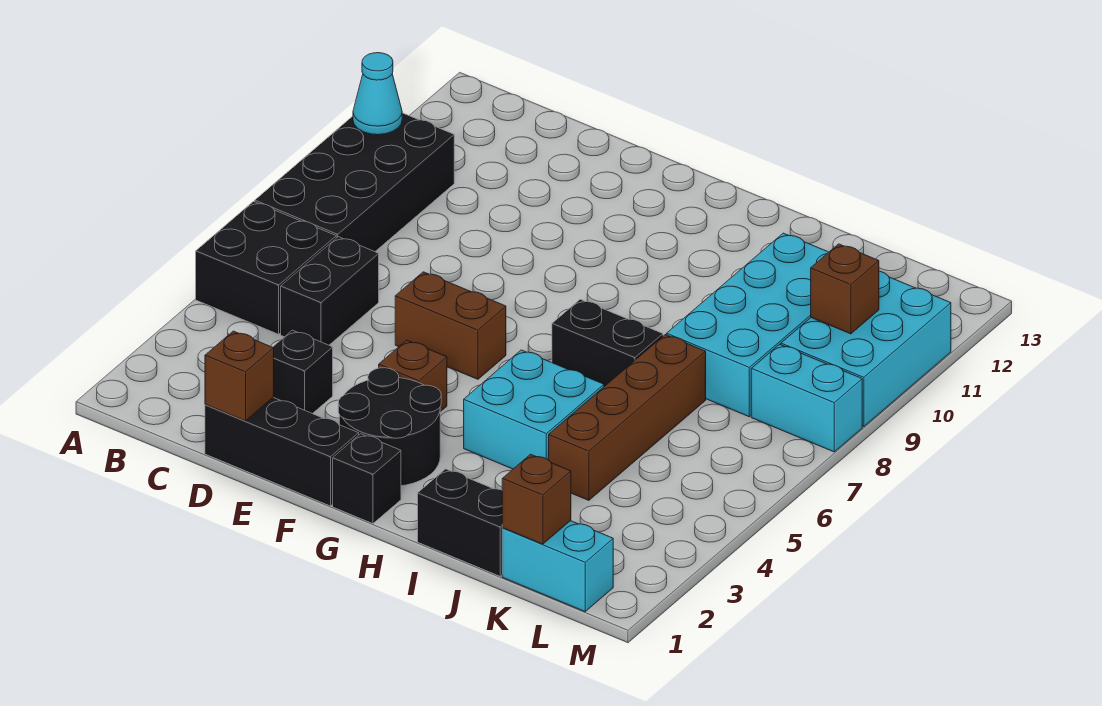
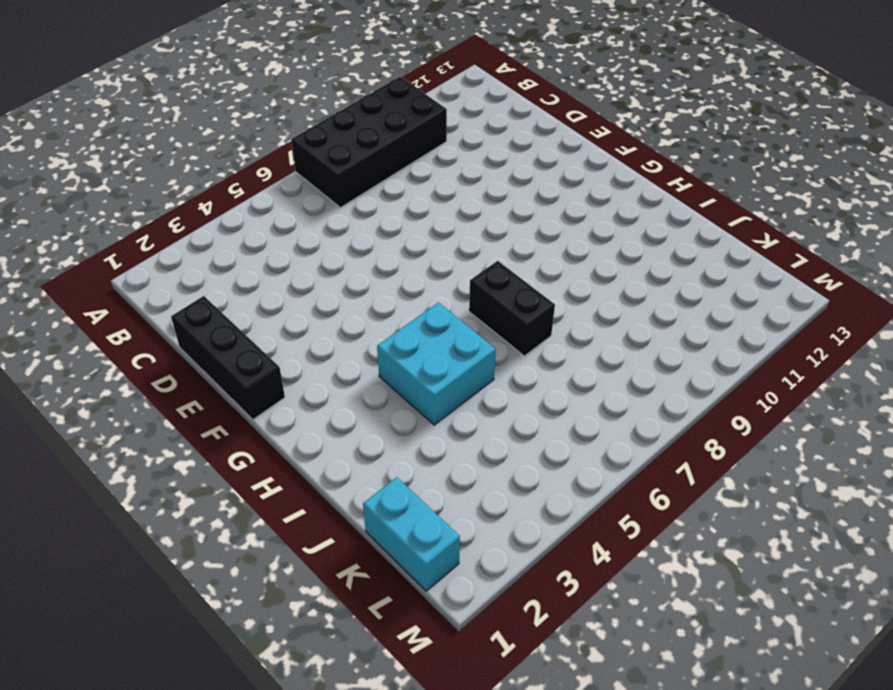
none -> black brick A5:B6 level 1
none -> black brick C5:C6 level 1
none -> black brick D3 level 1

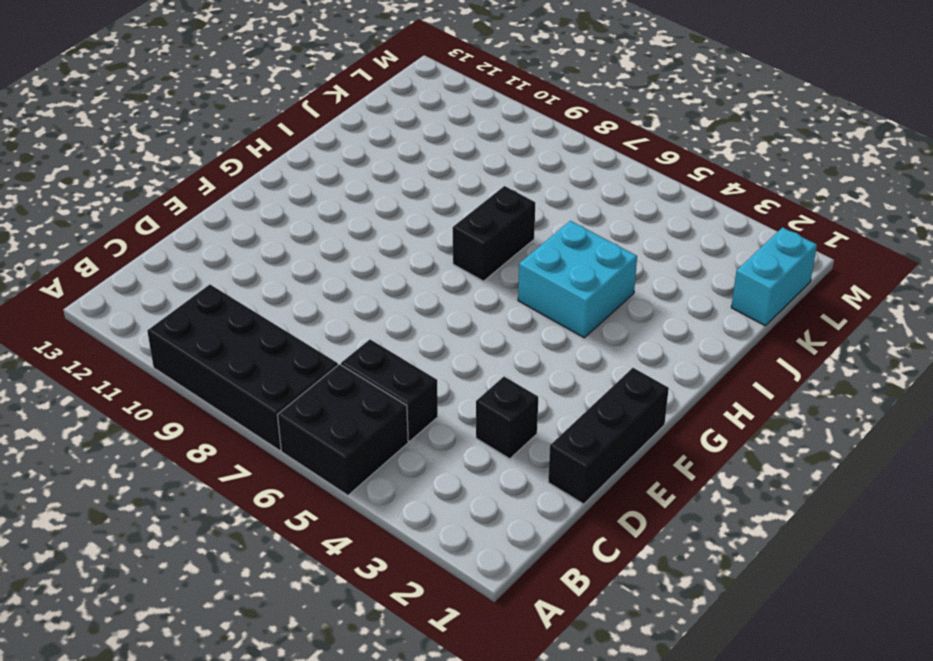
none -> brown brick E6:F6 level 1
none -> black round brick F2:G3 level 1
none -> brown brick F4 level 1

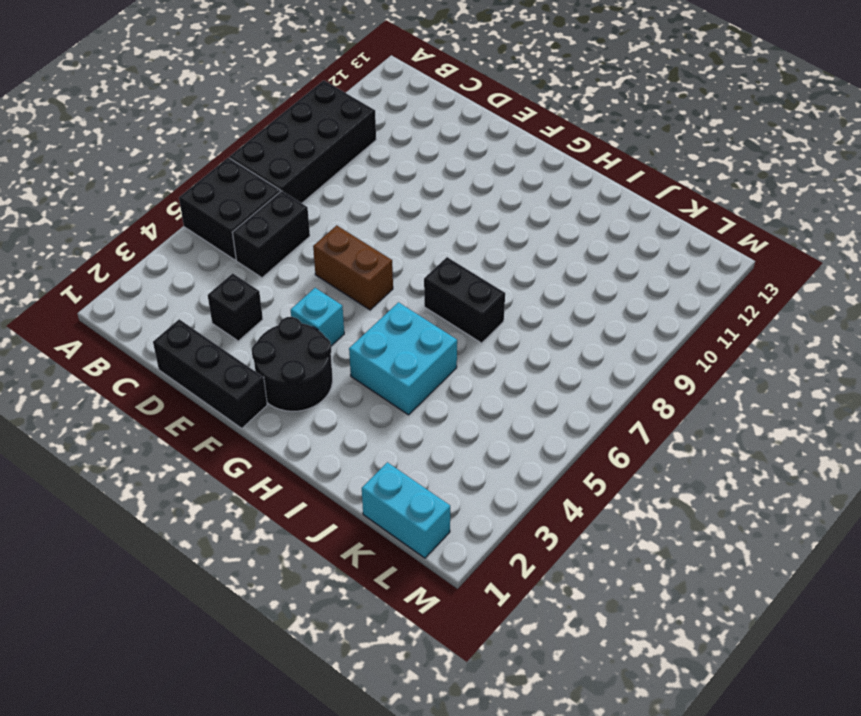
cyan brick F4 level 1 -> brown brick F4 level 1
none -> black brick G1 level 1
none -> black brick I1:J1 level 1
none -> brown brick J4:J7 level 1

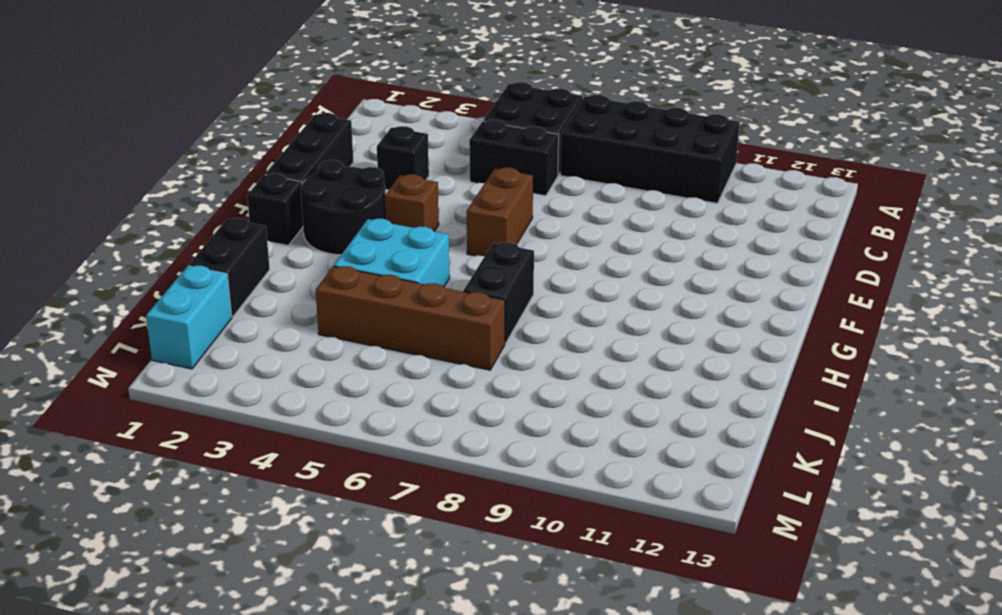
none -> cyan brick J8:K11 level 1
none -> cyan brick L8:M8 level 1
none -> cyan brick L9:M11 level 1

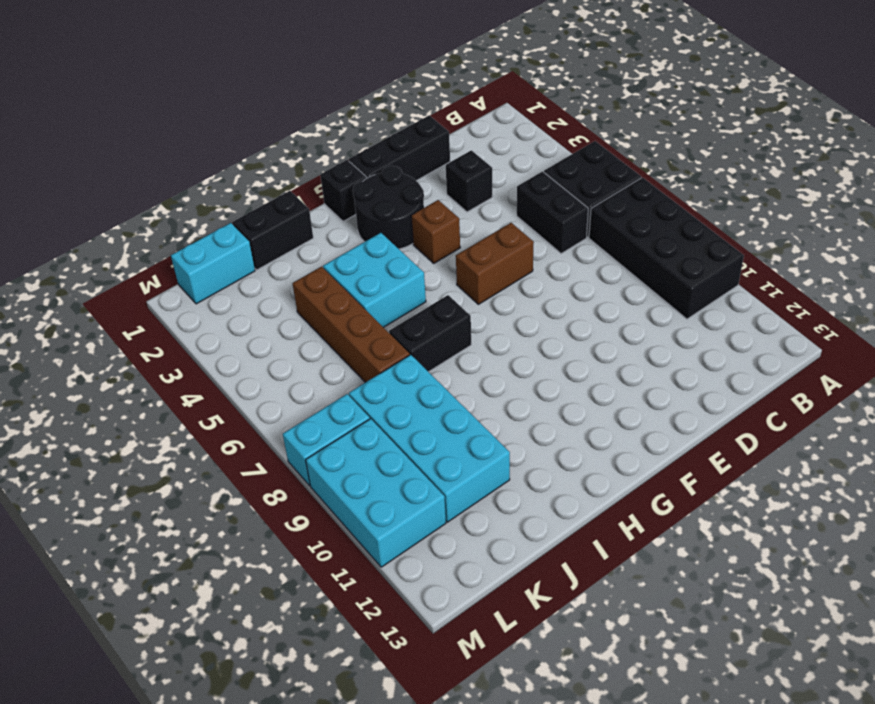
none -> cyan cone A10 level 2
none -> brown brick D1 level 2
none -> brown brick K1 level 2

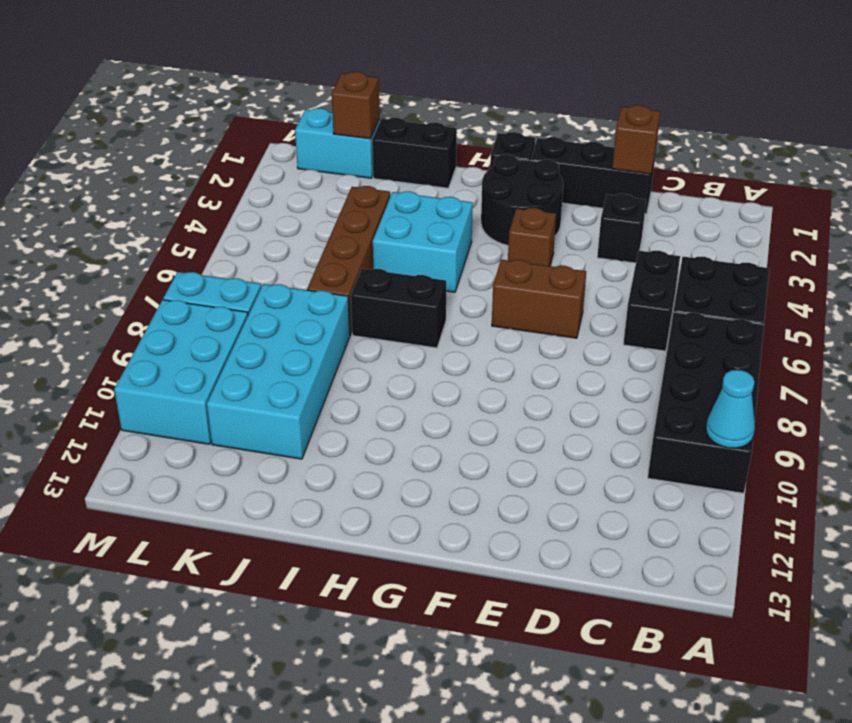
none -> brown brick L10 level 2

